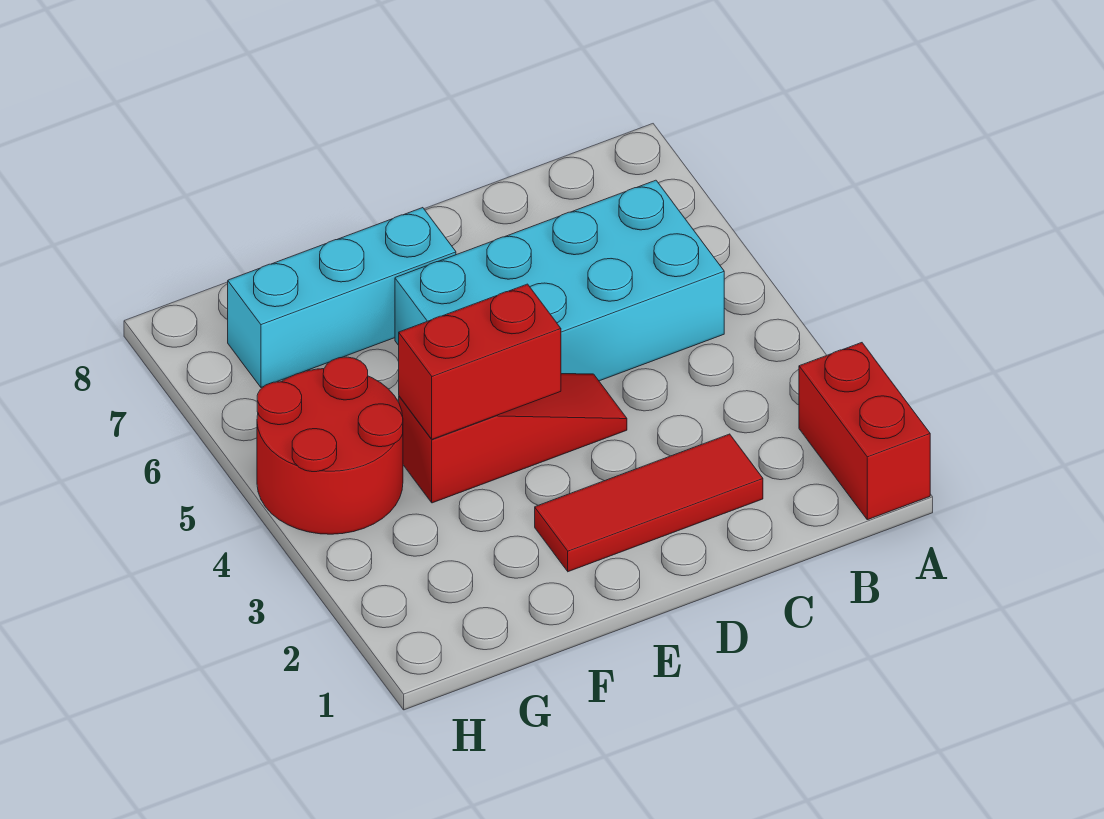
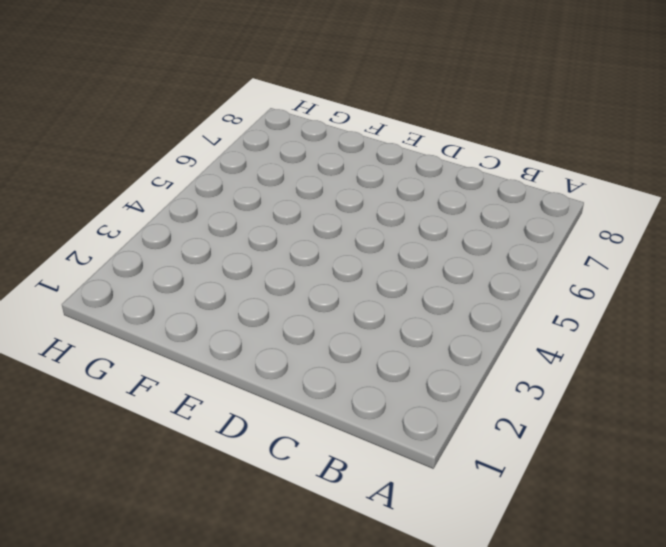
none -> red brick A1:A2 level 1
none -> cyan brick B5:E6 level 1

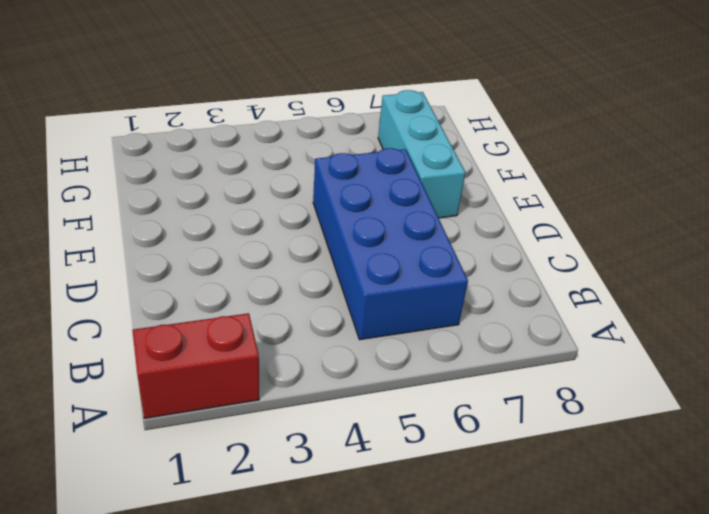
blue brick B5:E6 level 1 -> cyan brick B5:E6 level 1
none -> red tile C2:E2 level 1
none -> red slope D4:F4 level 1 top F

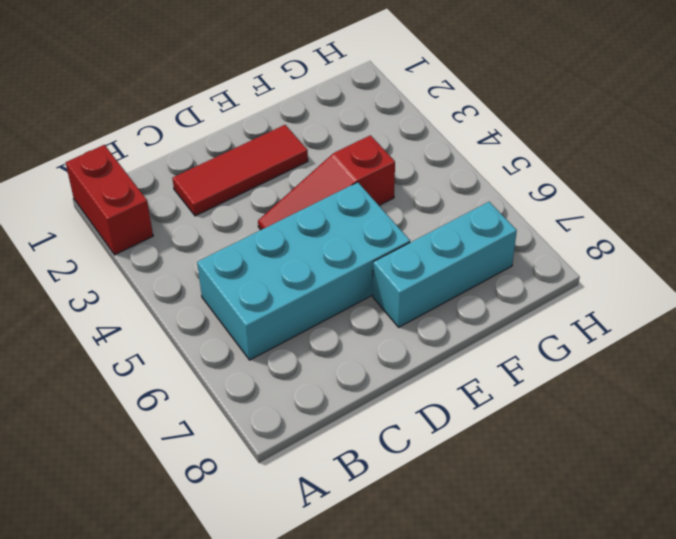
none -> red round brick G4:H5 level 1
none -> red brick E4:F4 level 2

